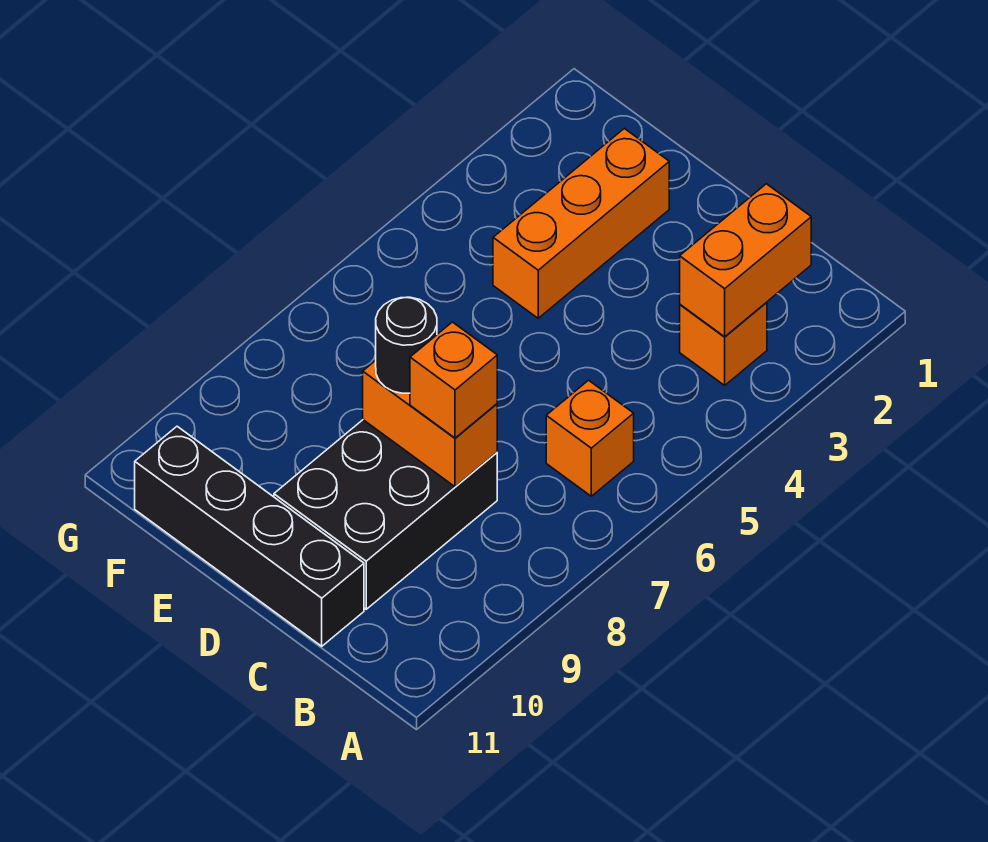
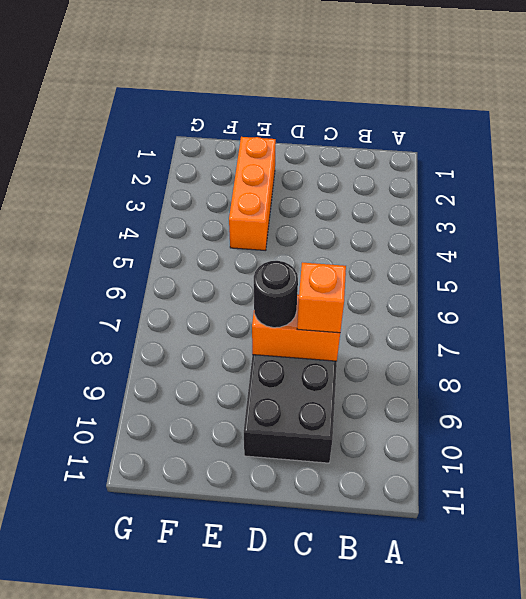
none -> orange brick B3 level 1
none -> orange brick B6 level 1

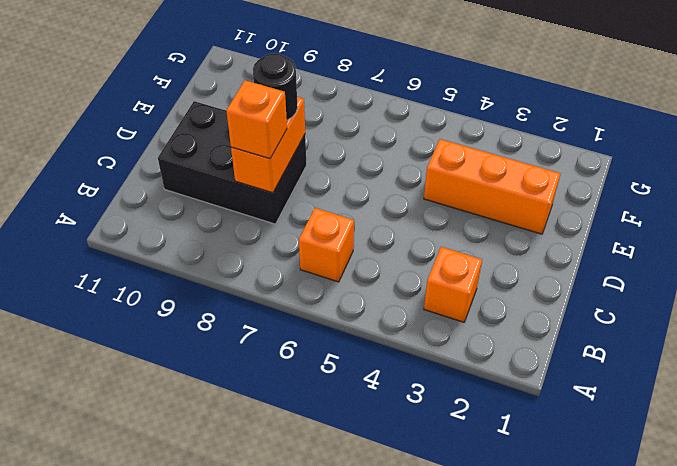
none -> black brick C11:F11 level 1
none -> orange brick B2:B3 level 2

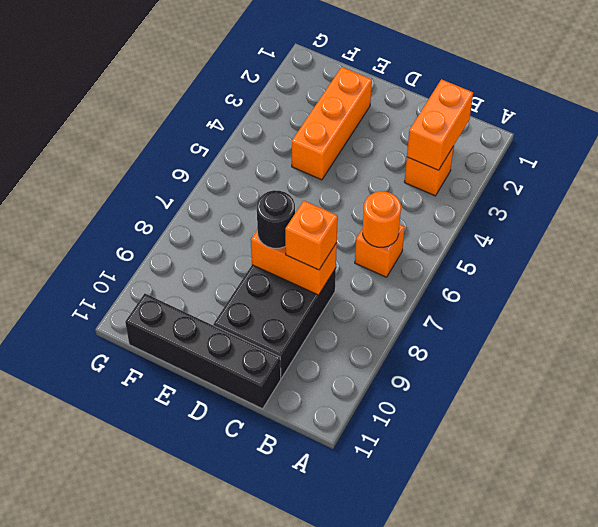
orange round brick B6 level 2 -> none

